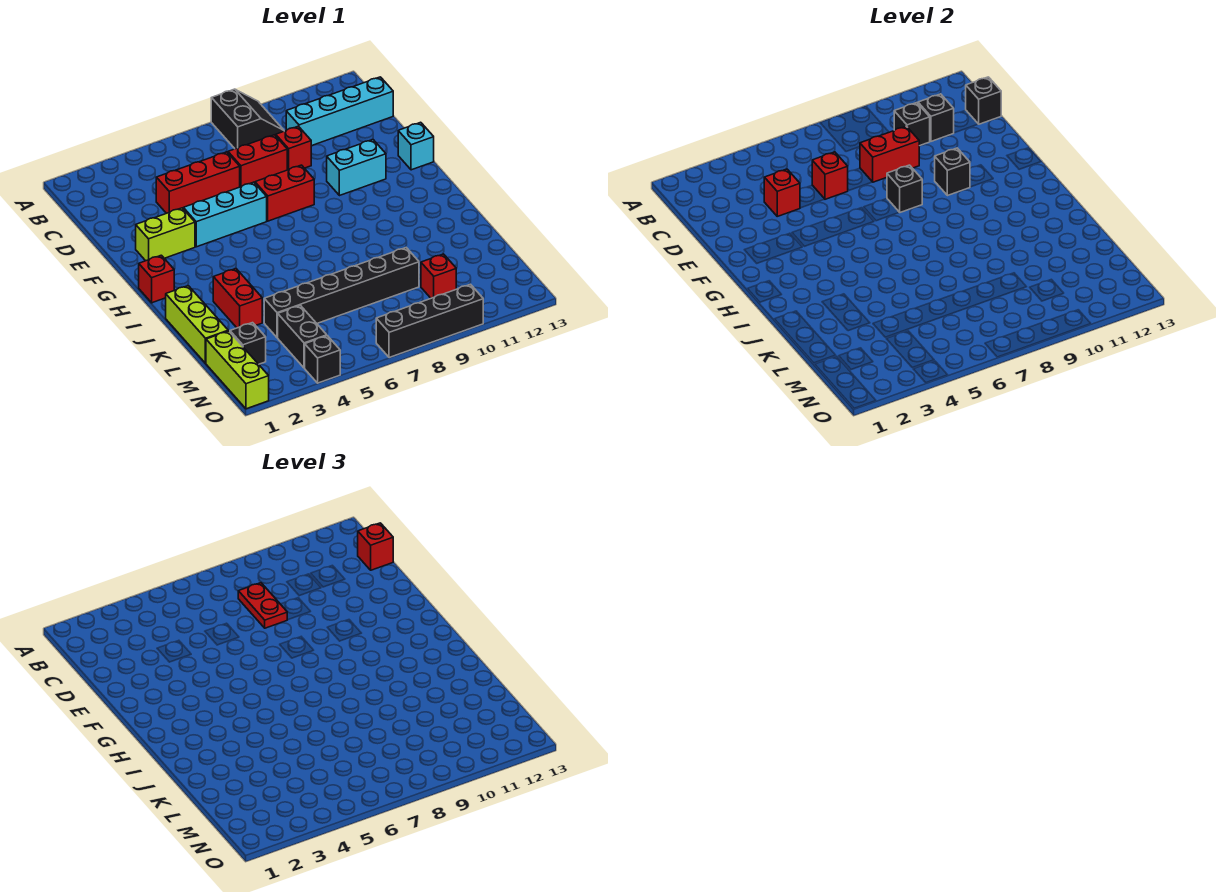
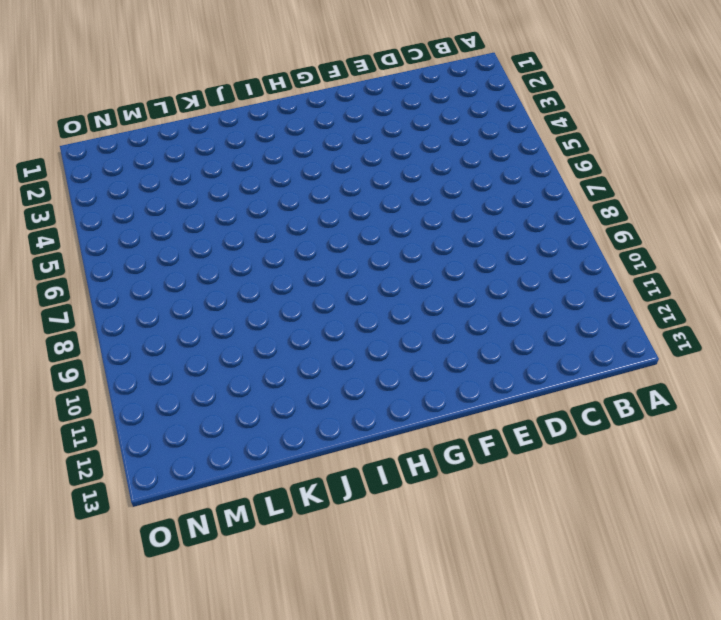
none -> black slope A8:B9 level 1 top 8
none -> cyan brick C10:C13 level 1
none -> red brick D4:D6 level 1
none -> red brick D7:D8 level 1

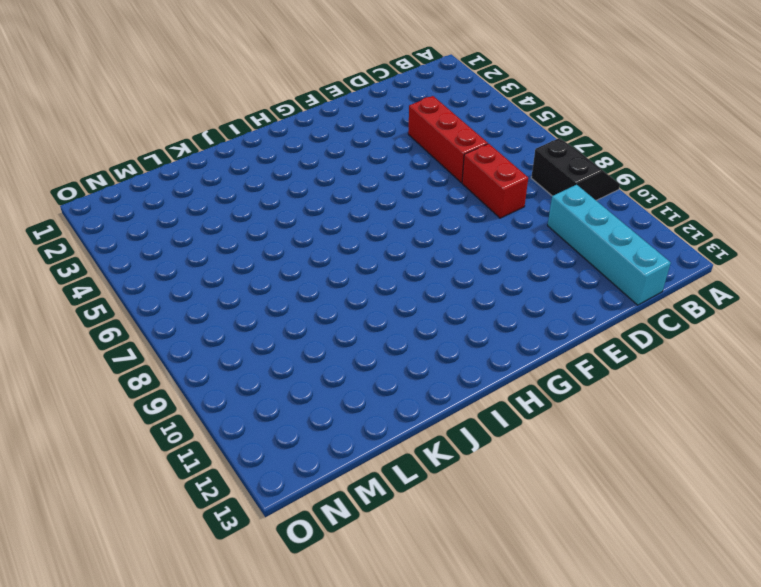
black slope A8:B9 level 1 top B -> black slope A8:B9 level 1 top 8
none -> red brick D9 level 1
none -> lime brick F2:F3 level 1
none -> cyan brick F4:F6 level 1
none -> red brick F7:F8 level 1

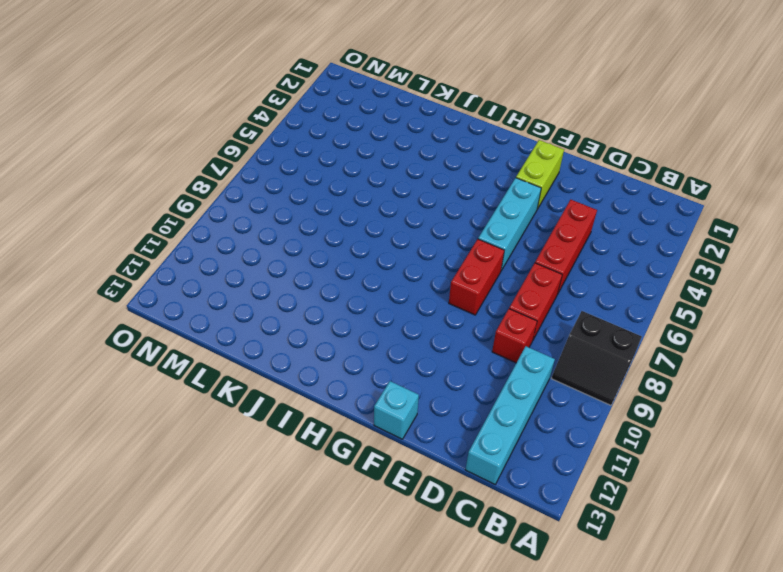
none -> cyan brick F10:F11 level 1
none -> red brick H1 level 1
none -> lime brick J1:L1 level 1
none -> red brick J3:K3 level 1

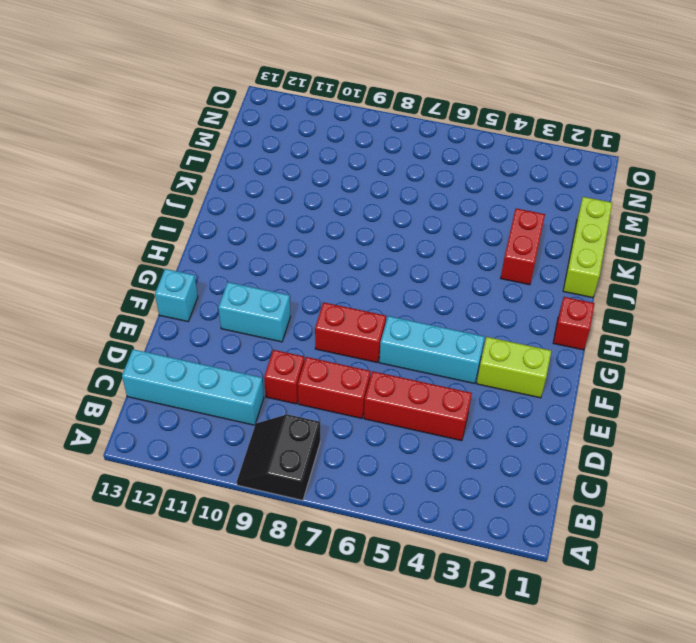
none -> black brick L4:L9 level 1
none -> lime brick M1:O1 level 1
none -> black brick M2 level 1
none -> black brick M4:N4 level 1

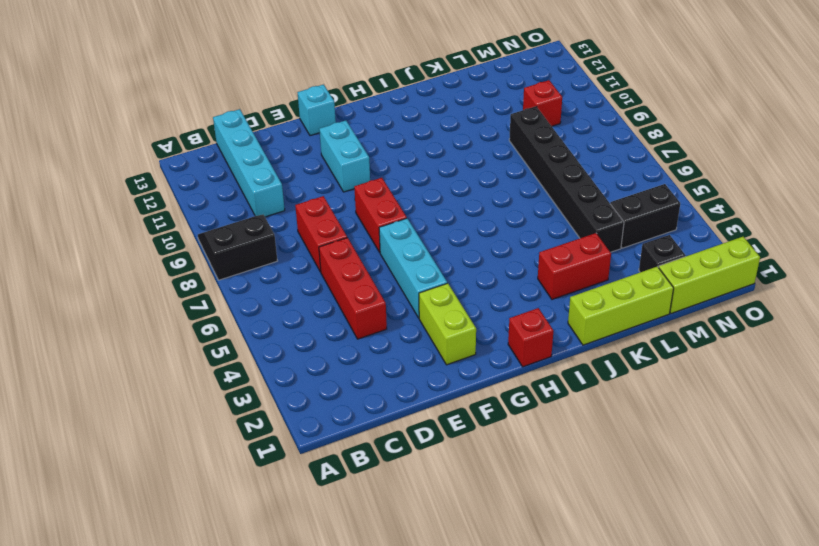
none -> red brick D9 level 1
none -> black brick O4 level 1
none -> black brick O7:O10 level 1
none -> black brick C10 level 2

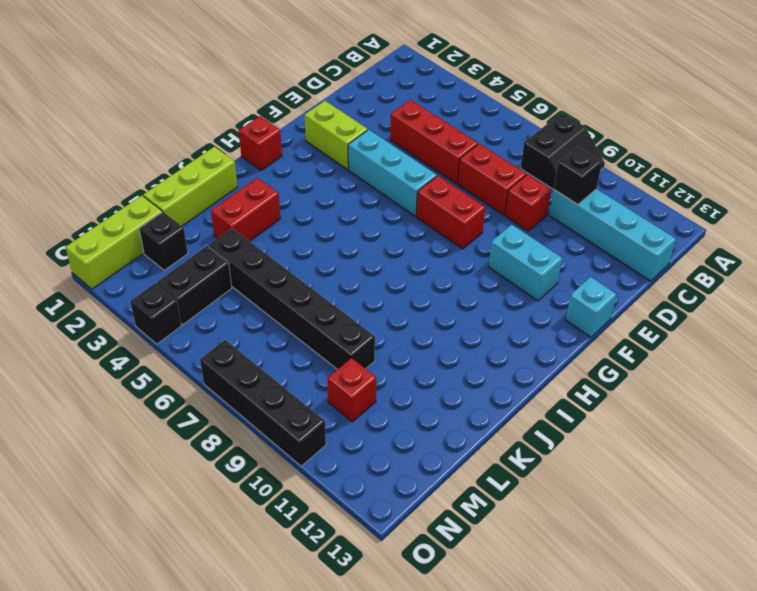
none -> black brick C11 level 2
none -> black brick C13 level 2
none -> red brick D4 level 2
none -> red brick D6 level 2

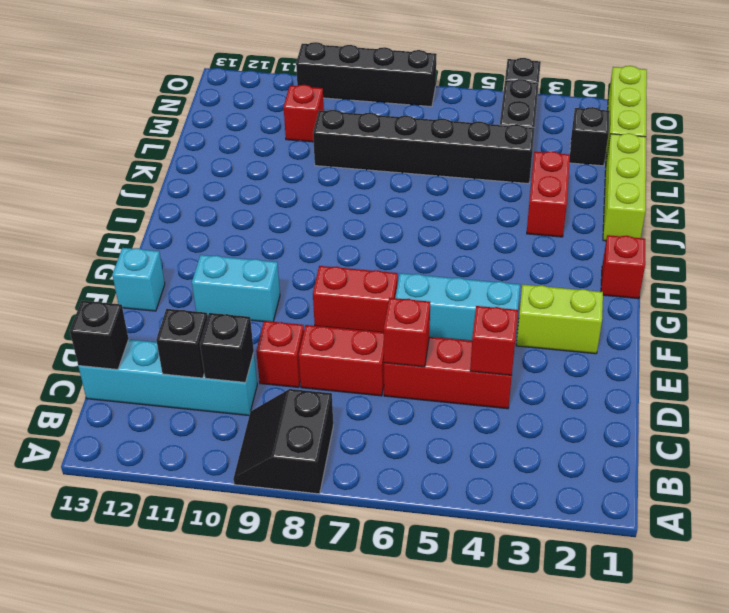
none -> red brick D8:D9 level 2
none -> black brick F8 level 2
none -> black brick F10 level 2
none -> red plate C8:D8 level 3

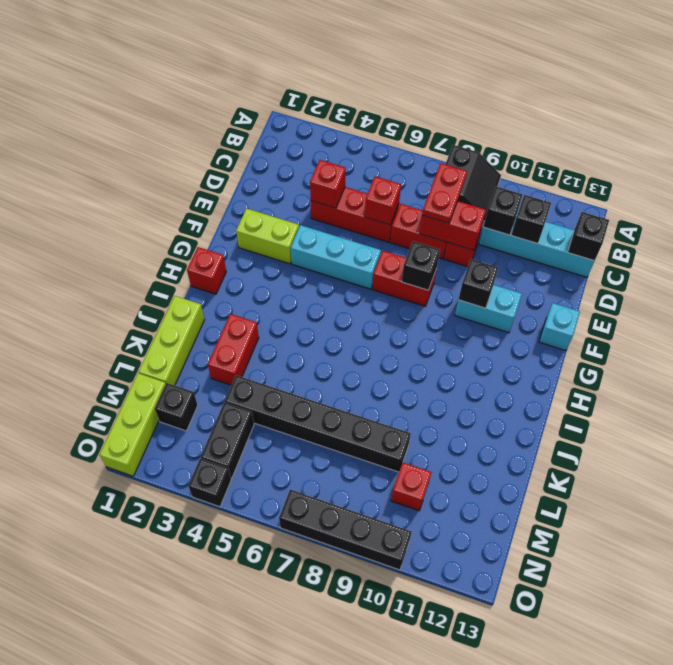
none -> red brick C13 level 3

